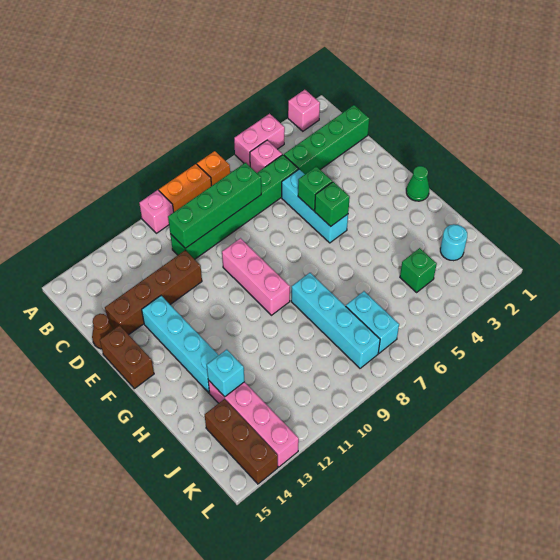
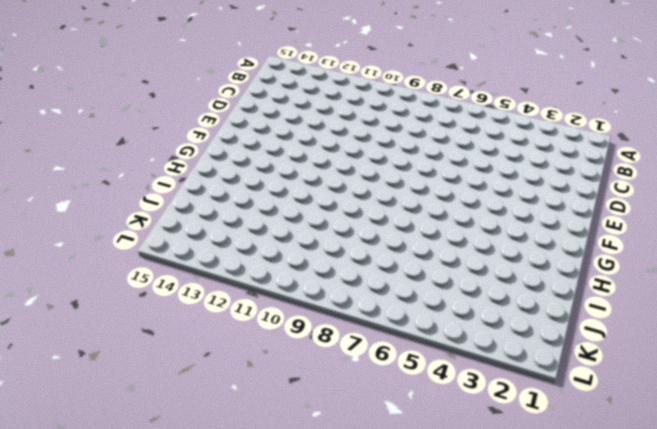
none -> pink brick A2 level 1
none -> pink brick A4:A5 level 1
none -> orange brick A7 level 1

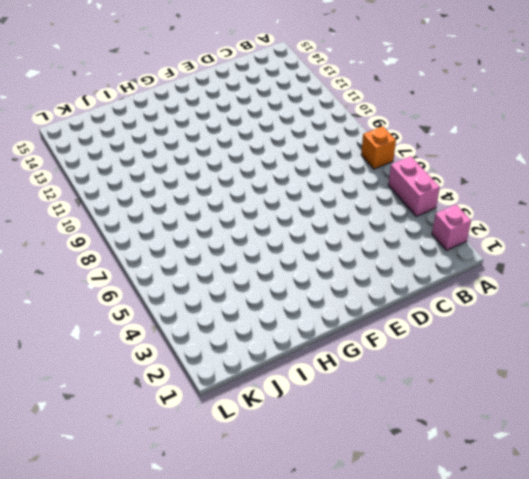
none -> orange brick A8:A9 level 1
none -> pink brick A10 level 1
none -> pink brick B5 level 1

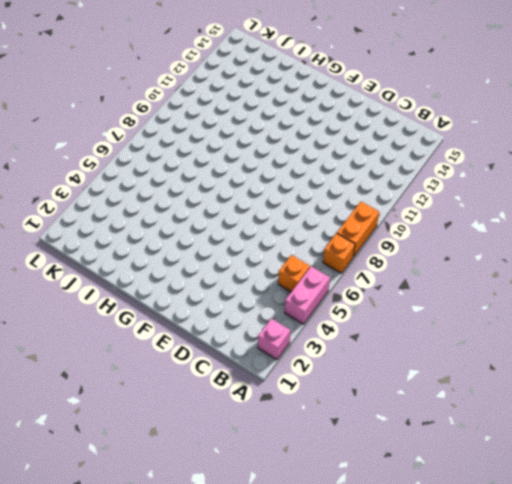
orange brick B5 level 1 -> pink brick B5 level 1
none -> pink brick A10 level 1
none -> green brick C1:C4 level 1
none -> green brick C5:C10 level 1

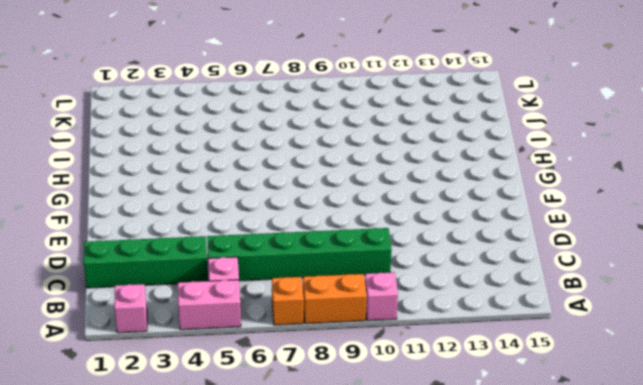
none -> cyan brick D5:F5 level 1
none -> brown brick D11:D14 level 1
none -> brown cone D15 level 1

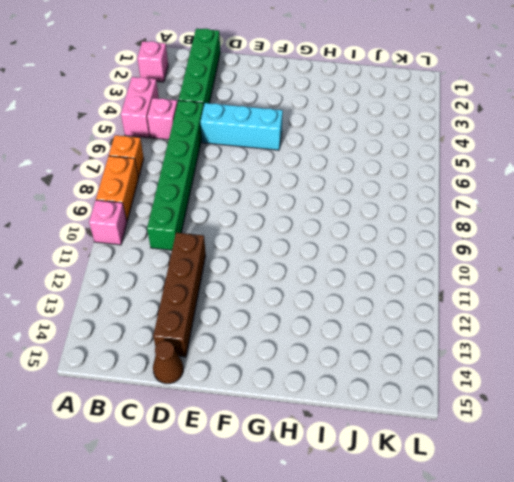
none -> pink brick E9:G9 level 1
none -> cyan brick E13:H13 level 1
none -> brown brick E15:F15 level 1

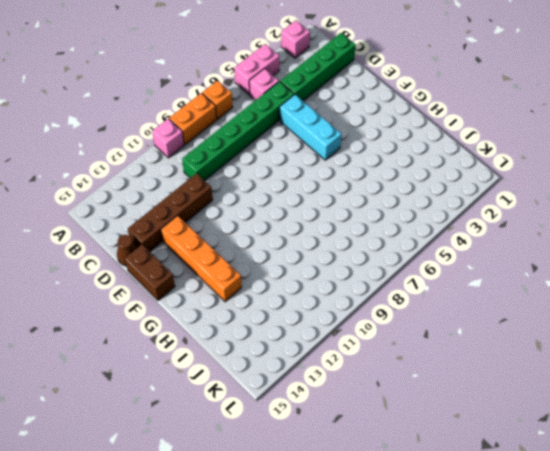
orange brick E13:H13 level 1 -> cyan brick E13:H13 level 1
none -> pink brick E9:G9 level 1
none -> green cone G1 level 1
none -> cyan brick H8:K8 level 1

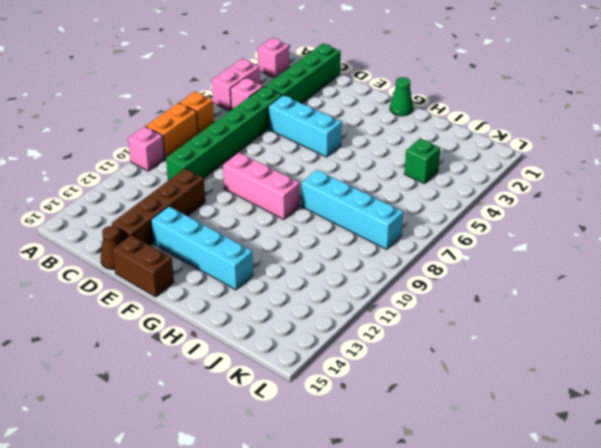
none -> pink brick I13:L13 level 1
none -> cyan round brick J2 level 1
none -> cyan brick J7:K7 level 1

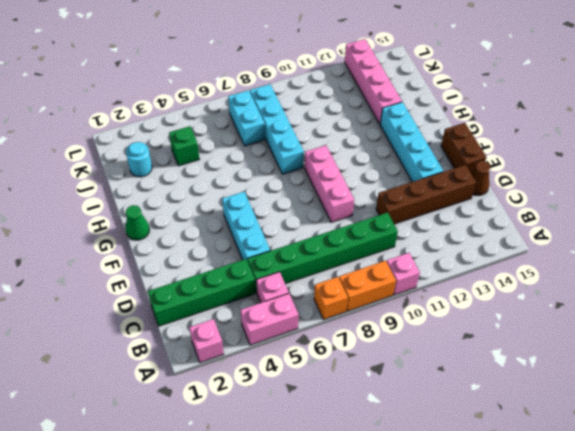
none -> brown brick J14:L14 level 1
none -> green brick C7:C10 level 2
none -> green brick E5 level 2

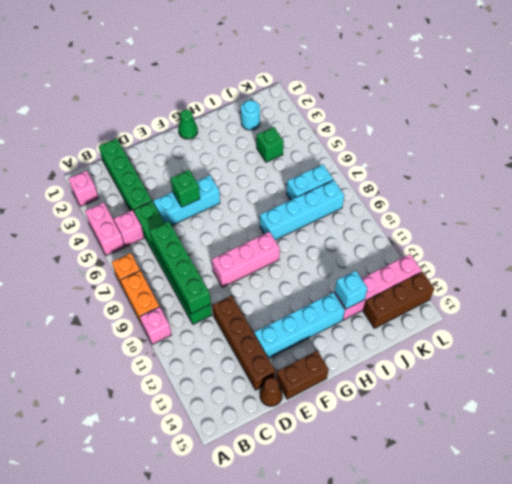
none -> green brick F5 level 2

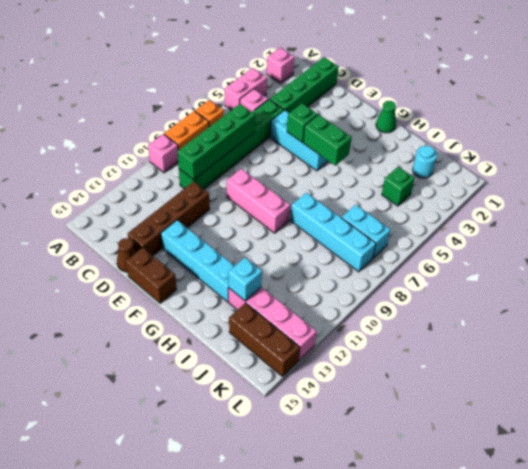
green brick F5:G5 level 2 -> green brick F5 level 2

